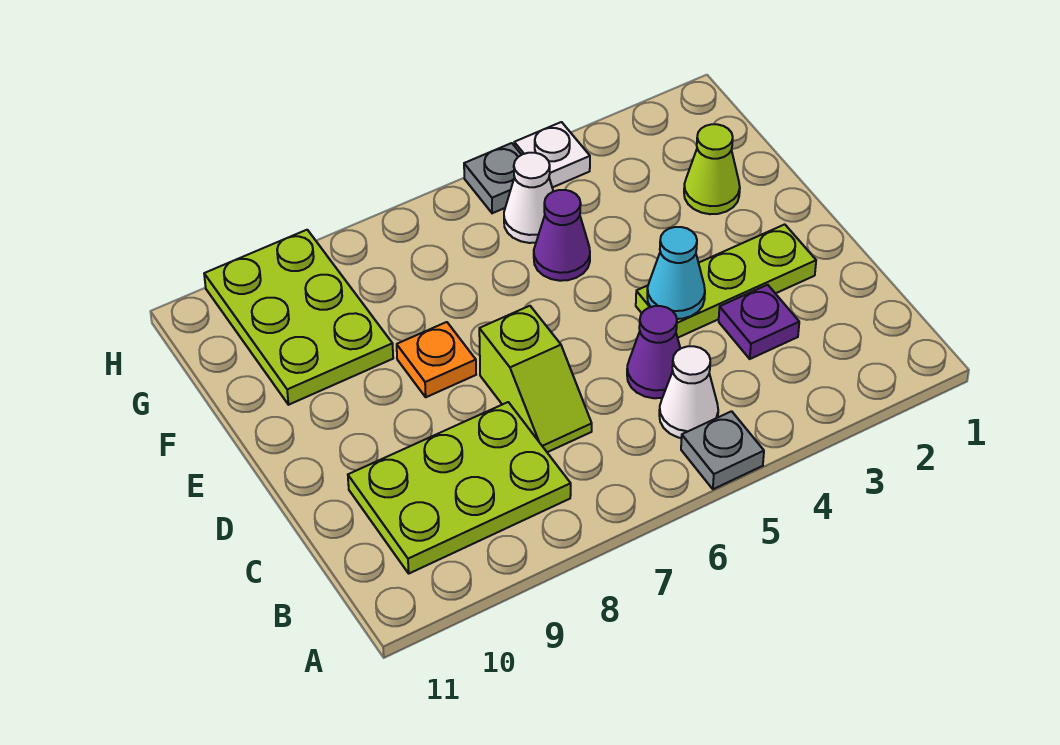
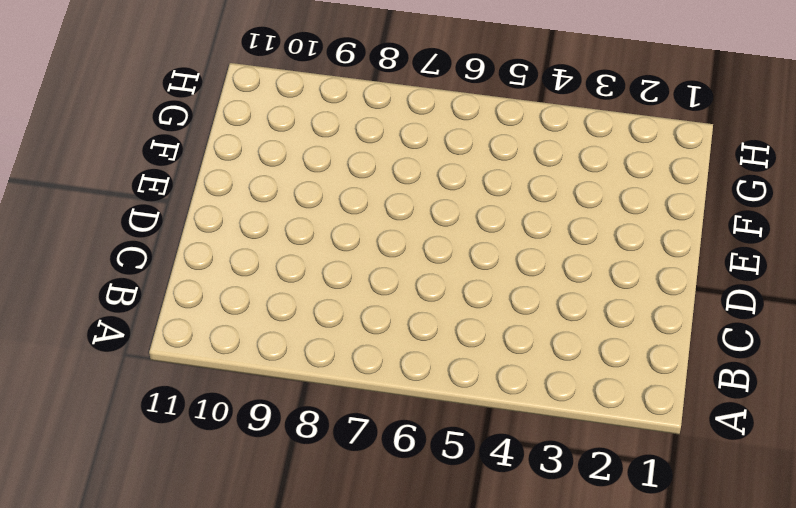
none -> grey plate A5 level 1
none -> white cone B5 level 1
none -> lime plate B8:C10 level 1

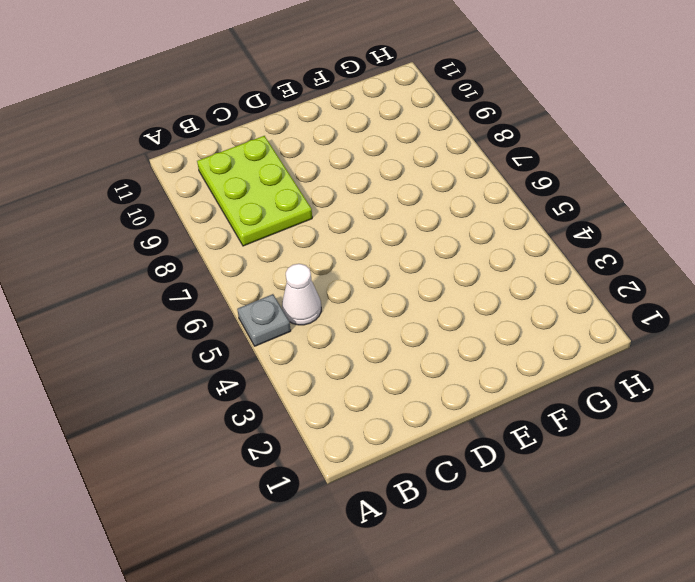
none -> purple plate C3 level 1
none -> purple cone C5 level 1
none -> lime slope C7:D7 level 1 top D

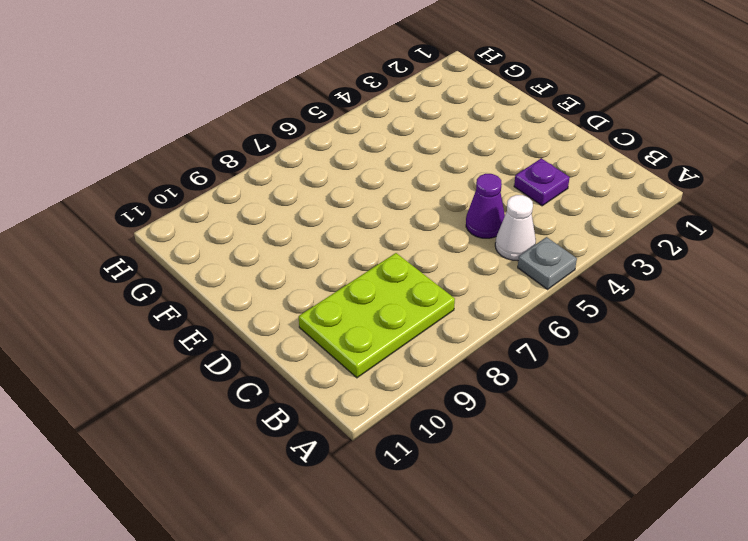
none -> lime slope C7:D7 level 1 top D
none -> lime plate D2:D4 level 1
none -> orange plate E8 level 1

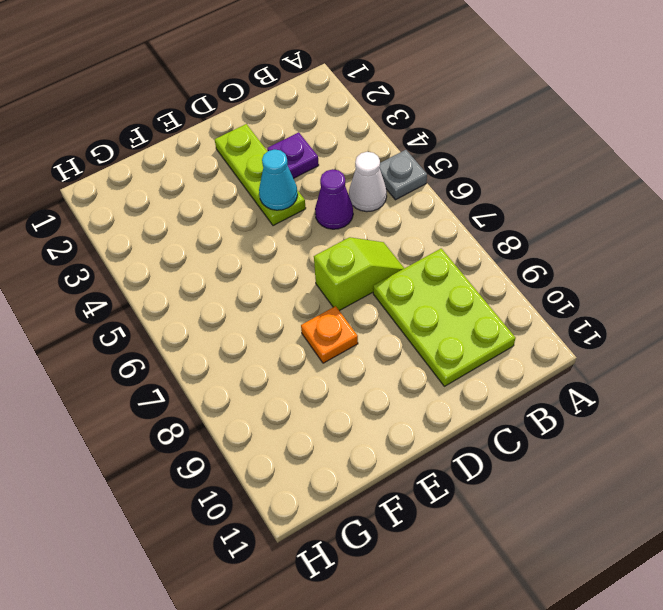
none -> lime cone F2 level 1
none -> purple cone F5 level 1
none -> lime plate F9:H10 level 1

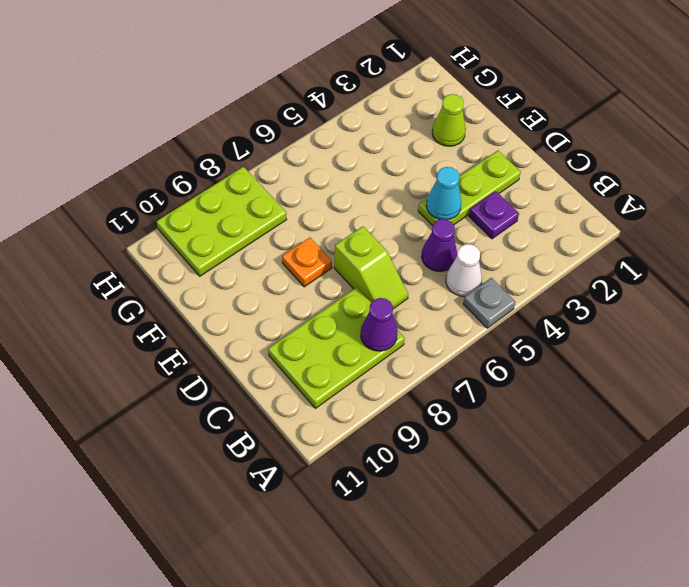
purple cone B8 level 2 -> purple cone F5 level 1
lime plate G8:H10 level 1 -> lime plate F9:H10 level 1
none -> white cone G5 level 1
none -> white plate H4 level 1
none -> grey plate H5 level 1

